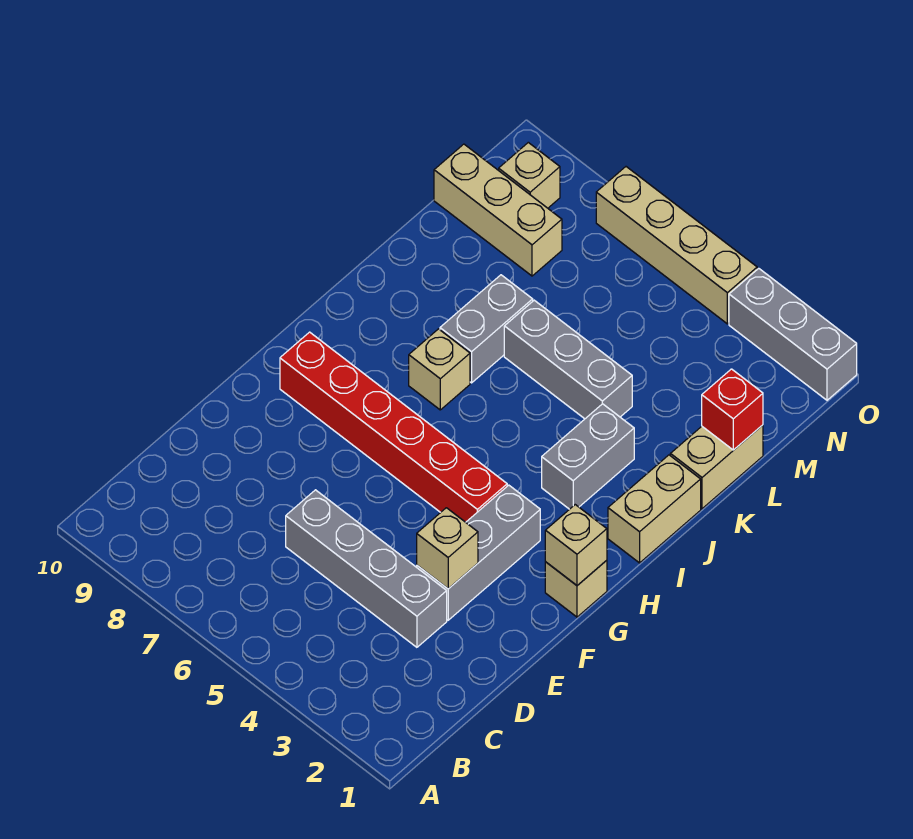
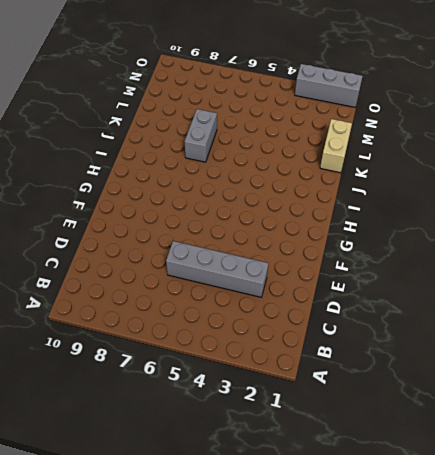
none -> grey brick E3:G3 level 1
none -> tan brick G1 level 1
none -> red brick G4:G9 level 1

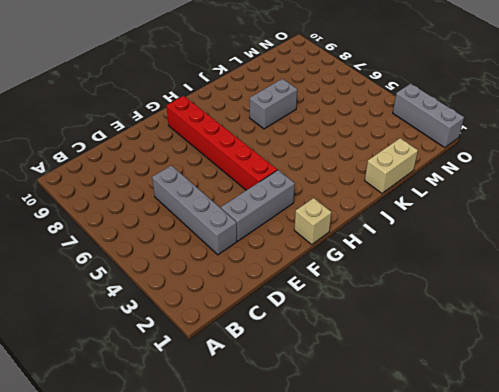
none -> tan brick I1:J1 level 1
none -> grey brick I3:J3 level 1
none -> tan brick I7 level 1

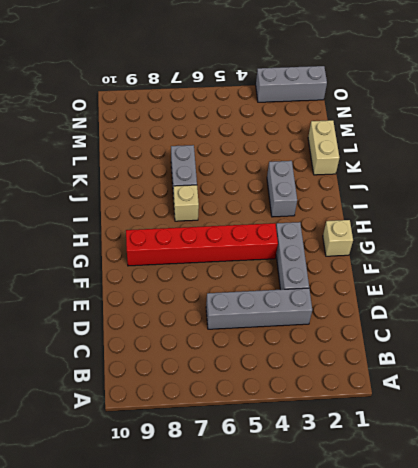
none -> tan brick I1:J1 level 1
none -> grey brick K4:K6 level 1
none -> tan brick M8:M10 level 1

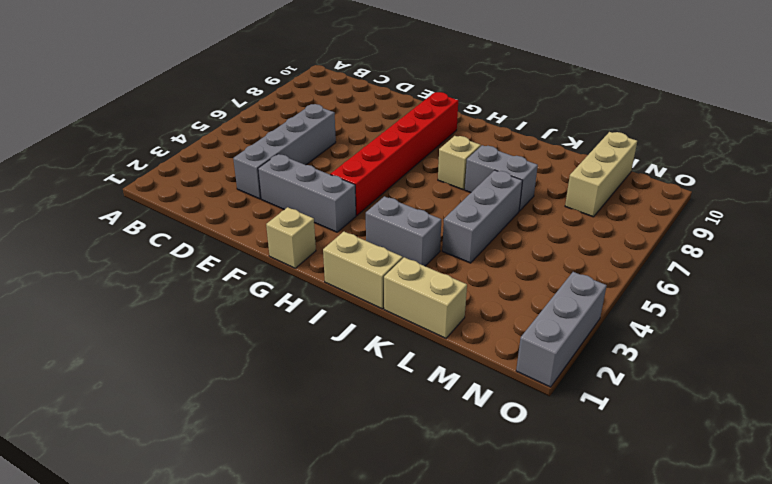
none -> tan brick N9 level 1
none -> tan brick O4:O7 level 1
none -> tan brick E3 level 2

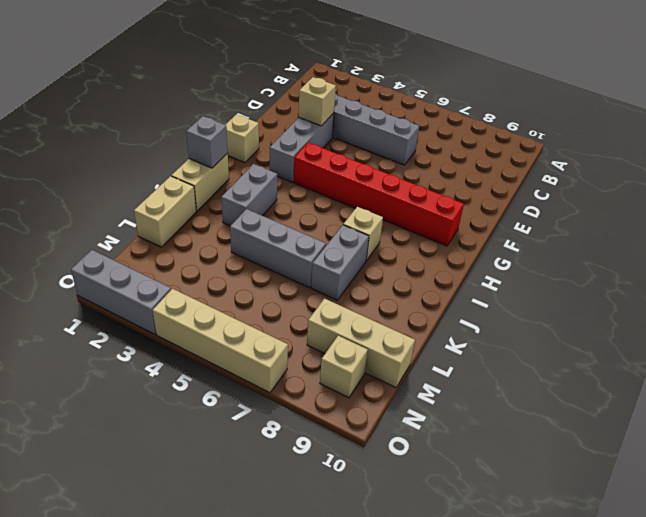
grey brick I1 level 2 -> none
none -> tan brick G1 level 2
none -> red brick L1 level 2

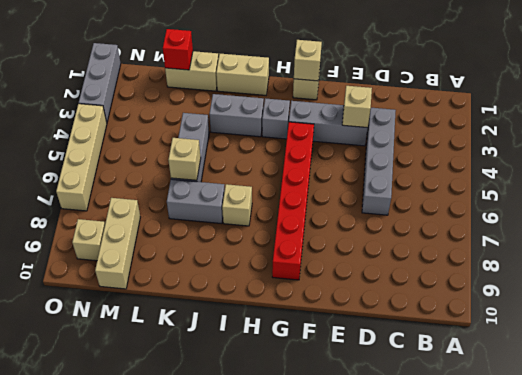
grey brick H3 level 1 -> none
tan brick K6 level 2 -> none

